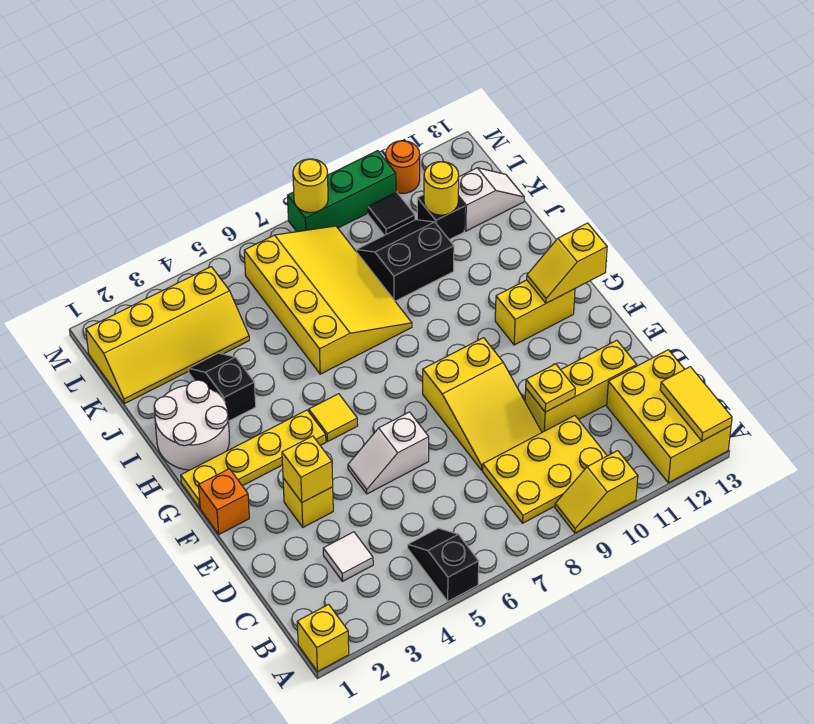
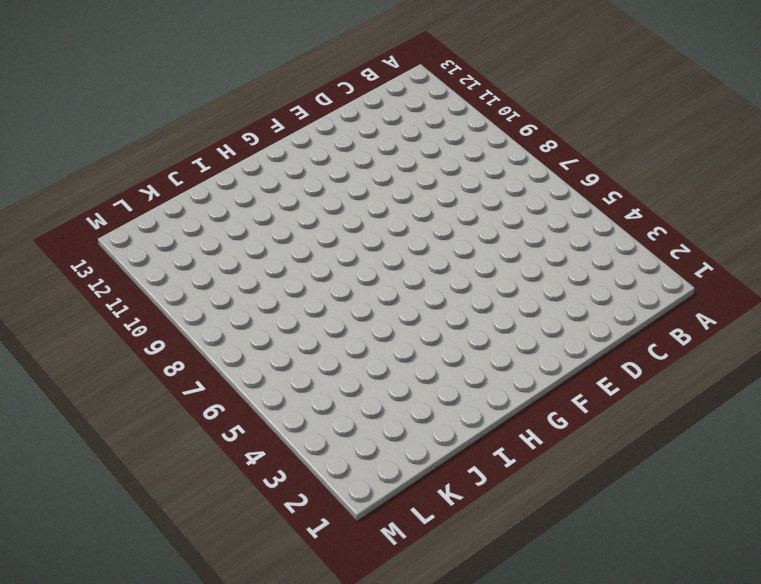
none -> yellow brick A1 level 1
none -> black slope A5:B5 level 1 top A
none -> yellow slope A9:A10 level 1 top 10
none -> yellow brick A12:C13 level 1

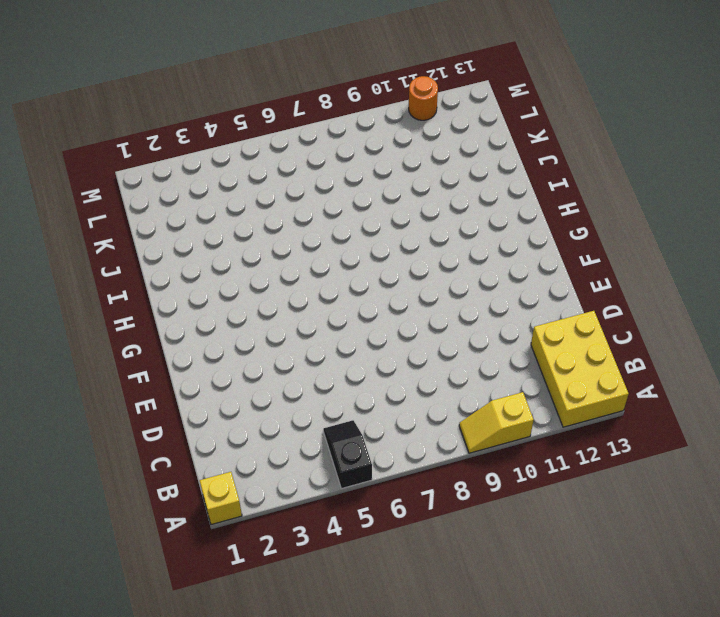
none -> yellow plate B8:C10 level 1
none -> white tile C3 level 1
none -> yellow slope D8:F9 level 1 top F
none -> yellow brick D10:D12 level 1

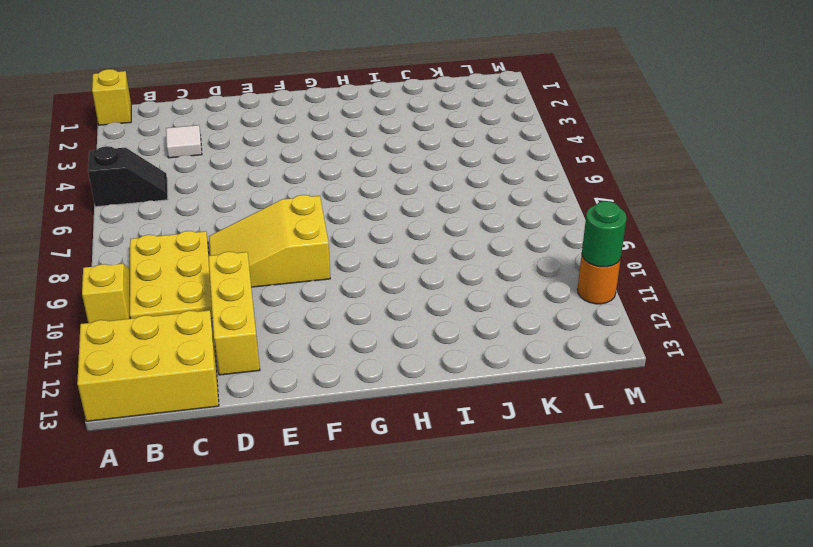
green round brick M11 level 2 -> none
none -> yellow brick E3 level 1
none -> white slope E5:E6 level 1 top 6
none -> orange brick F1 level 1
none -> yellow plate G1:G4 level 1

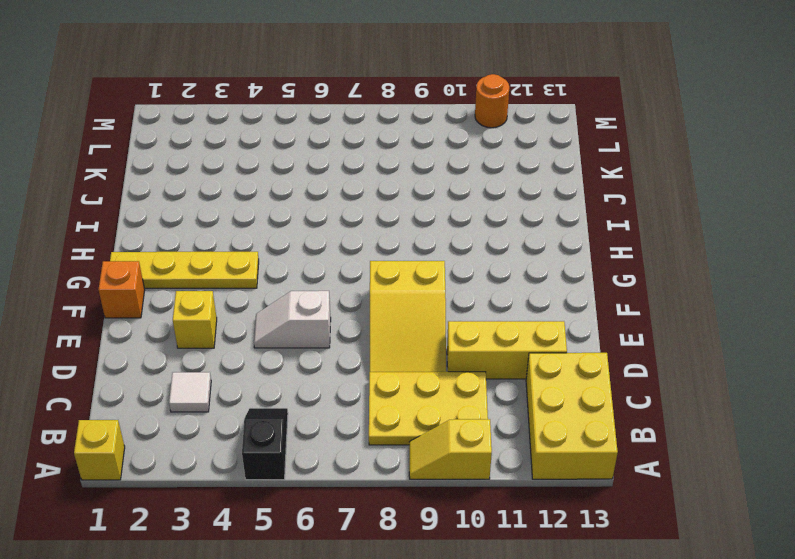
none -> yellow tile G5 level 1
none -> yellow brick G11:G12 level 1
none -> white round brick H1:I2 level 1
none -> black slope I3:J3 level 1 top I

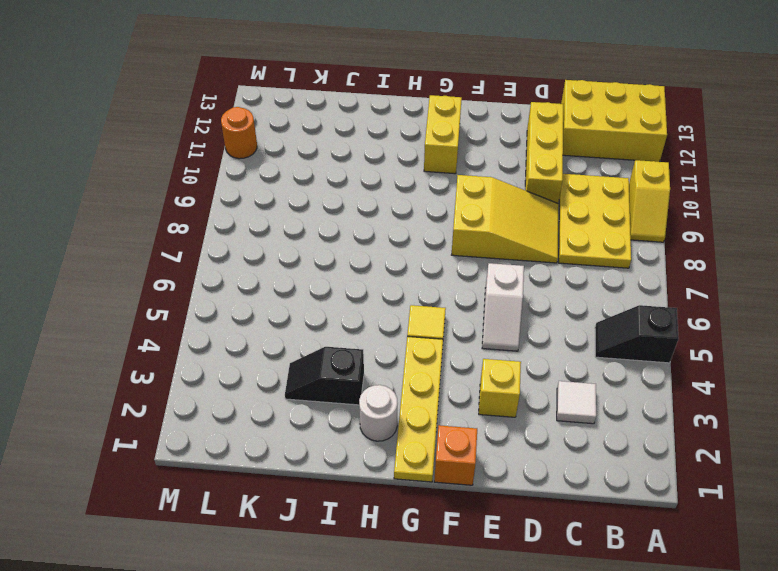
white round brick H2 level 1 -> white round brick H1:I2 level 1
none -> yellow brick A1 level 1
none -> yellow slope I6:L8 level 1 top 6
none -> black slope J9:K10 level 1 top J
none -> yellow slope K1:L4 level 1 top L

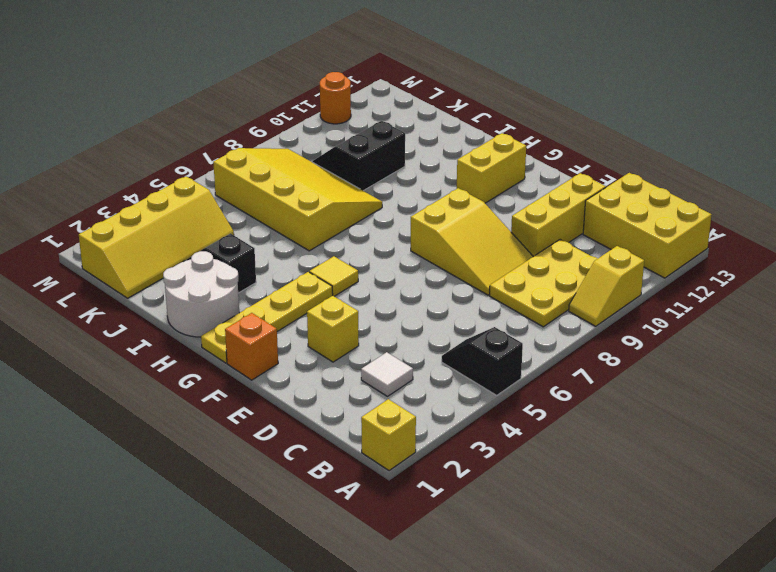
none -> white slope E5:E6 level 1 top 6
none -> black brick K11 level 1
none -> white slope K12:K13 level 1 top 12
none -> black tile L10 level 1

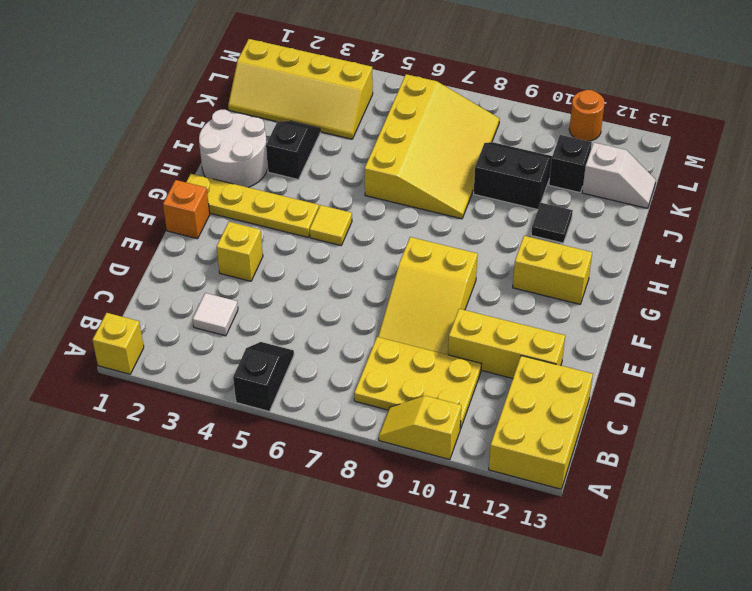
black tile I11 level 1 -> black tile L10 level 1
none -> white slope E5:E6 level 1 top 6
none -> green brick M8:M10 level 1
none -> yellow tile A13:B13 level 2
none -> yellow plate D10 level 2

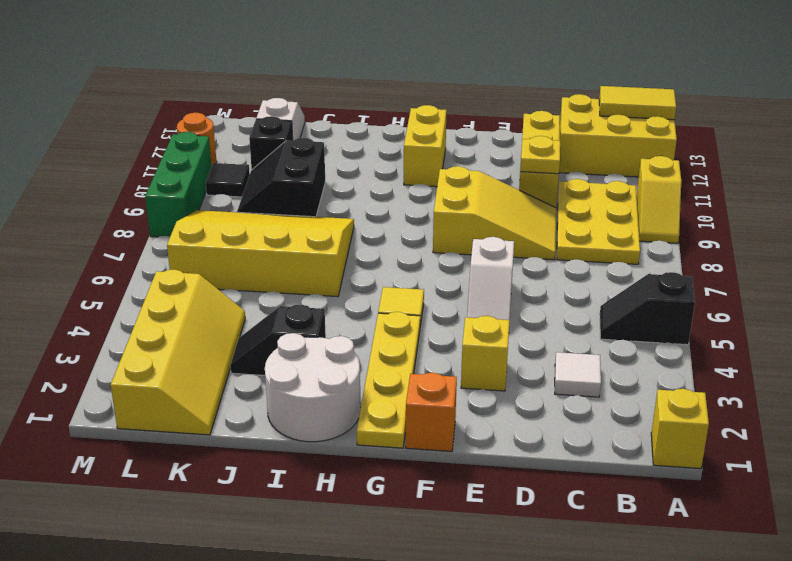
none -> yellow brick E3 level 2
none -> yellow slope G12:G13 level 2 top 13
none -> yellow round brick K11 level 2
none -> yellow round brick M8 level 2

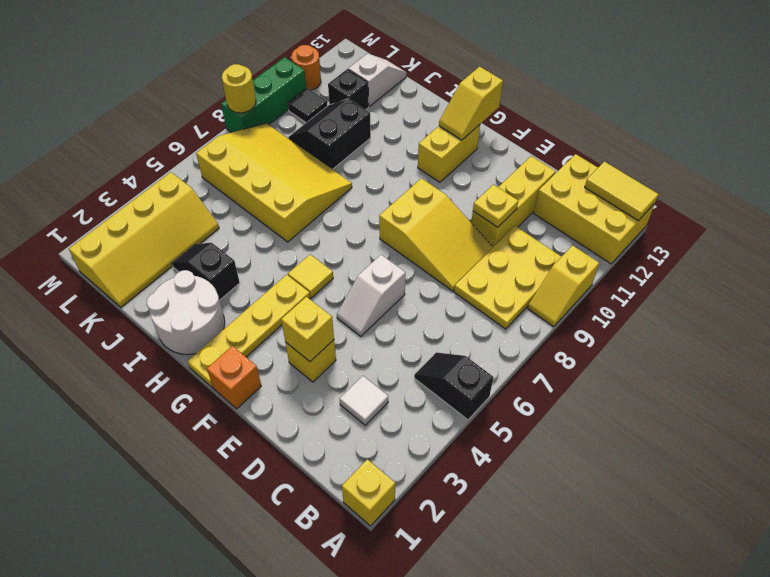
none -> yellow round brick K11 level 2

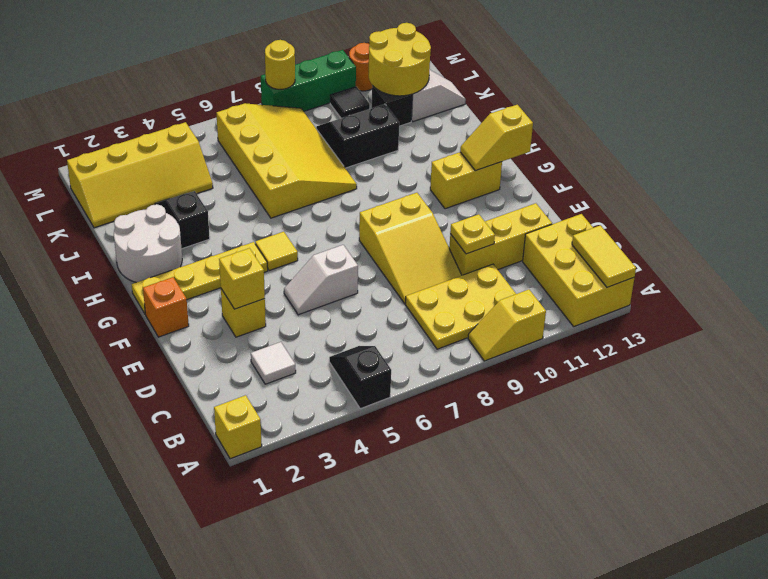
yellow round brick K11:L12 level 2 -> yellow round brick K11 level 2

